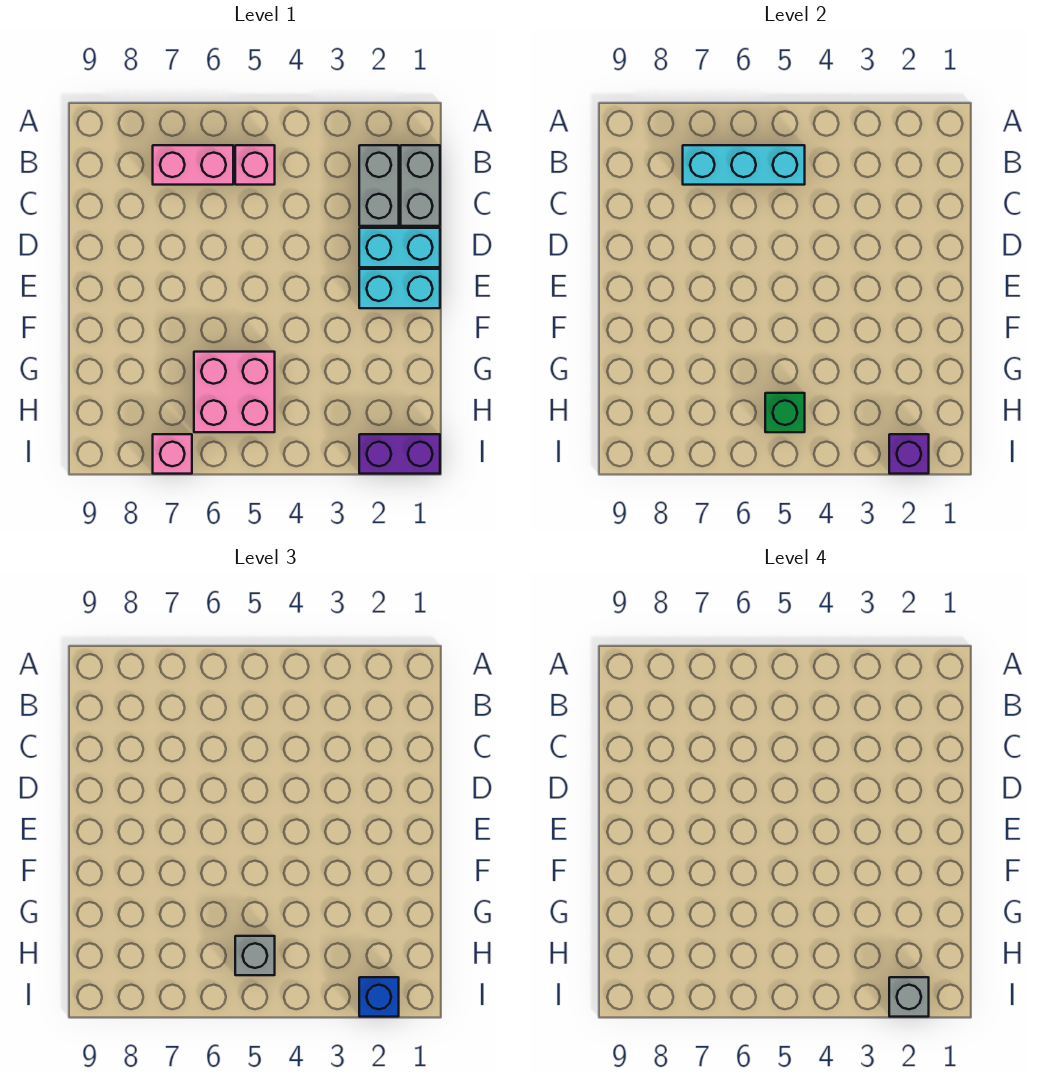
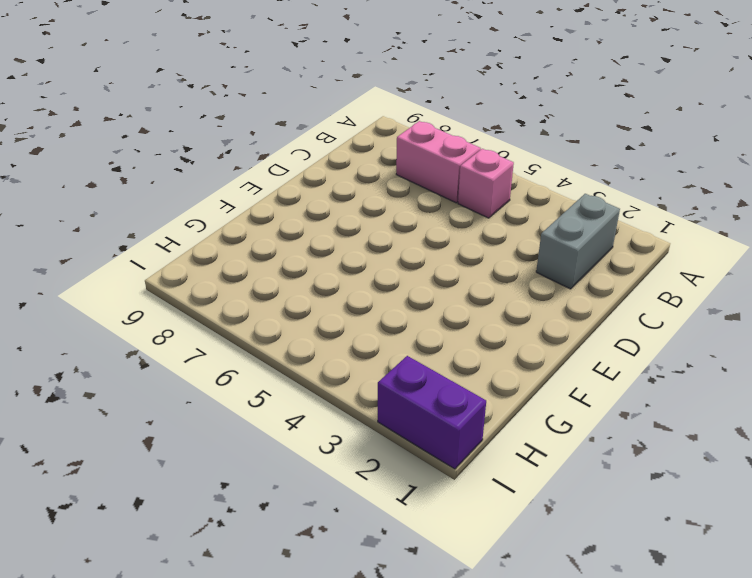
none -> grey brick B1:C1 level 1
none -> cyan brick D1:D2 level 1
none -> cyan brick E1:E2 level 1

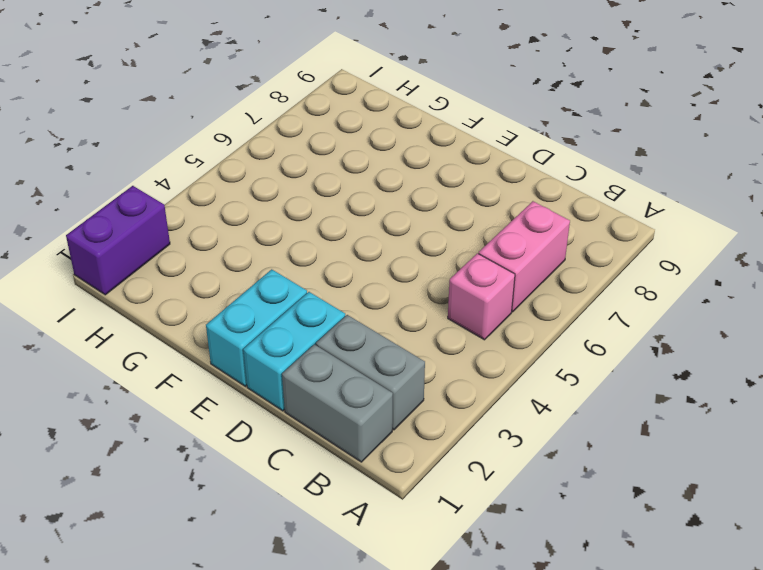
none -> pink brick G5:H6 level 1
none -> pink brick I7 level 1
none -> cyan brick B5:B7 level 2

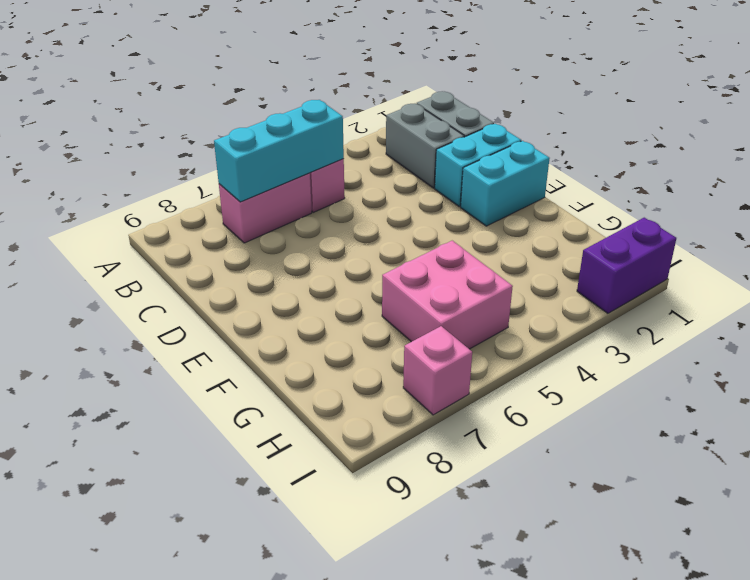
none -> green brick H5 level 2
none -> purple brick I2 level 2
none -> grey brick H5 level 3

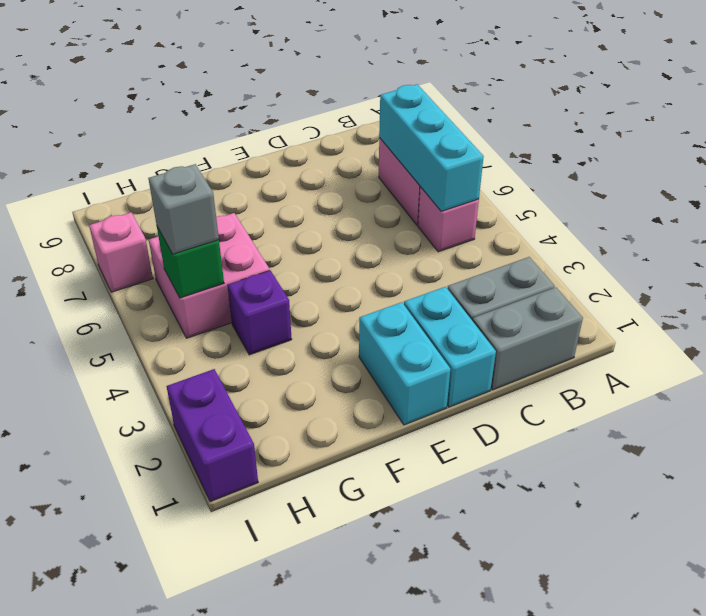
purple brick G4 level 1 -> purple brick I2 level 2
none -> blue brick I2 level 3
none -> grey brick I2 level 4

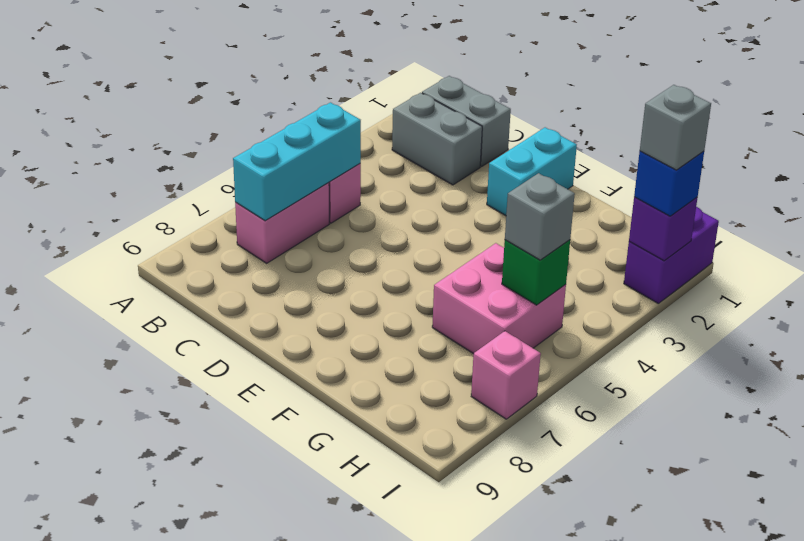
none -> cyan brick D1:D2 level 1

